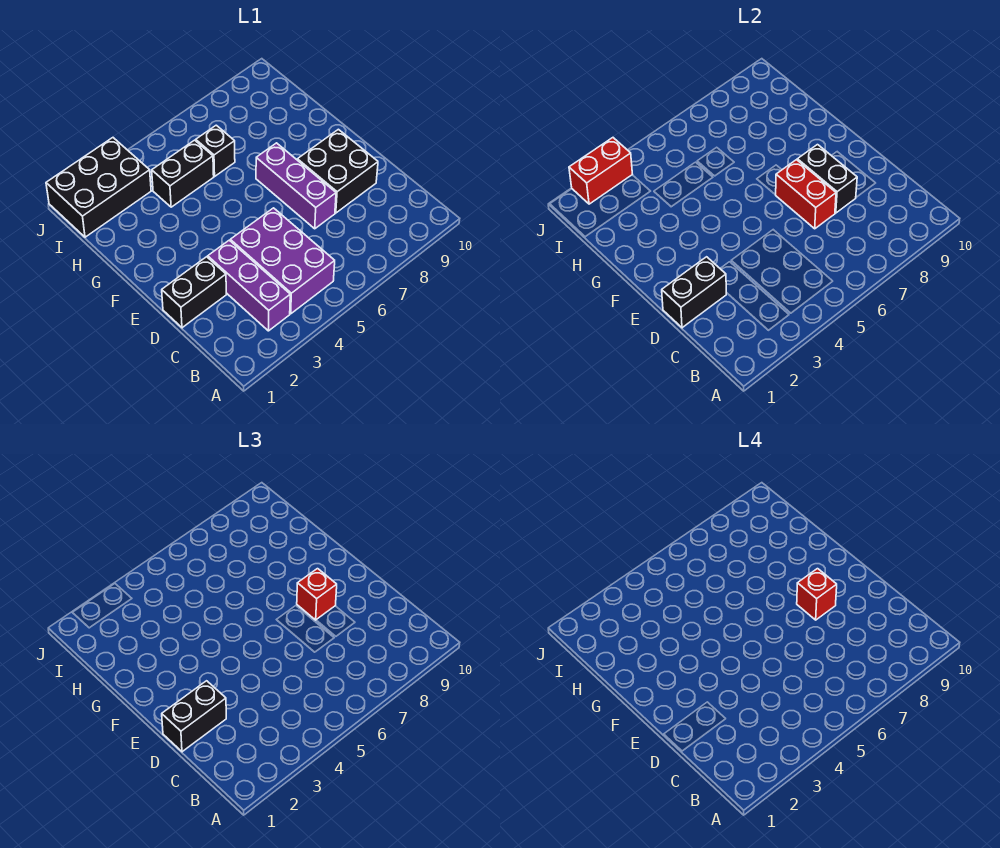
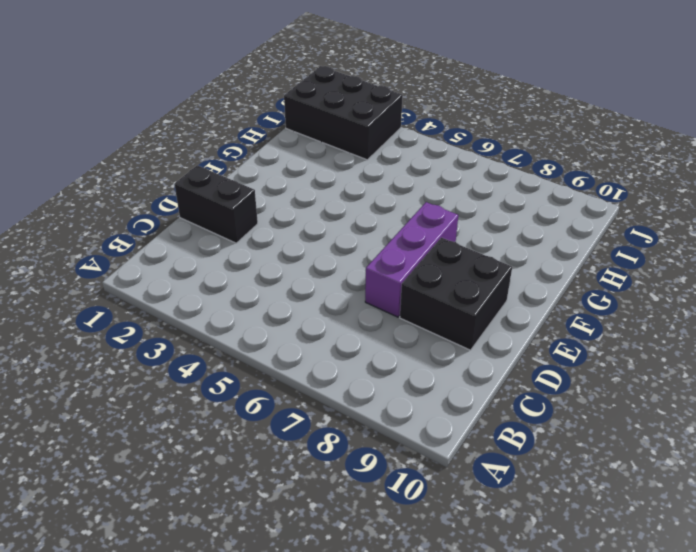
none -> purple brick B3:D3 level 1
none -> purple brick B4:D5 level 1
none -> black brick H4:H5 level 1

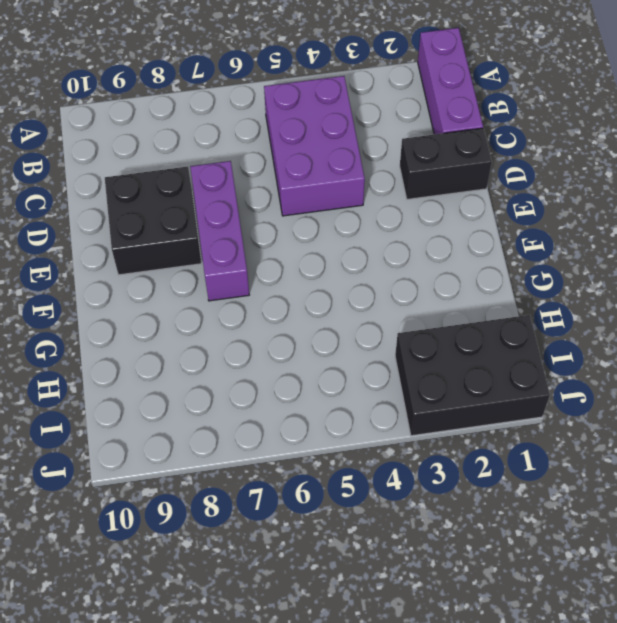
purple brick A1:C1 level 1 -> purple brick B3:D3 level 1
none -> black brick H4:H5 level 1
none -> black brick H6 level 1
none -> black brick D1:D2 level 2

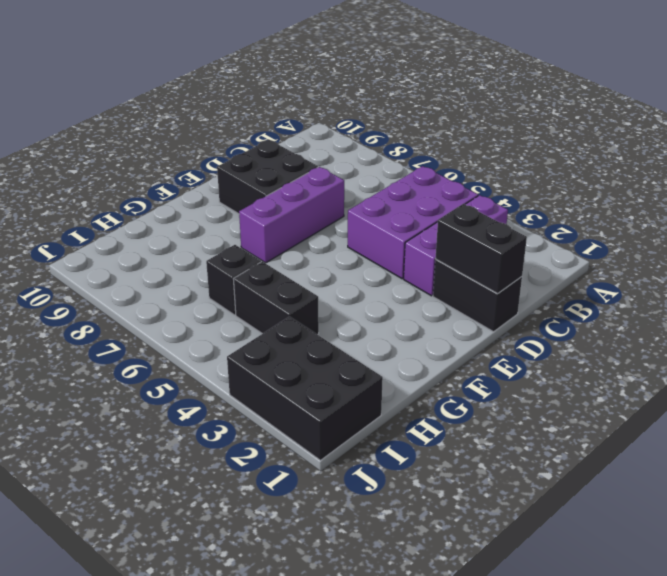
none -> red brick D7:E7 level 2
none -> black brick D8:E8 level 2
none -> red brick J2:J3 level 2

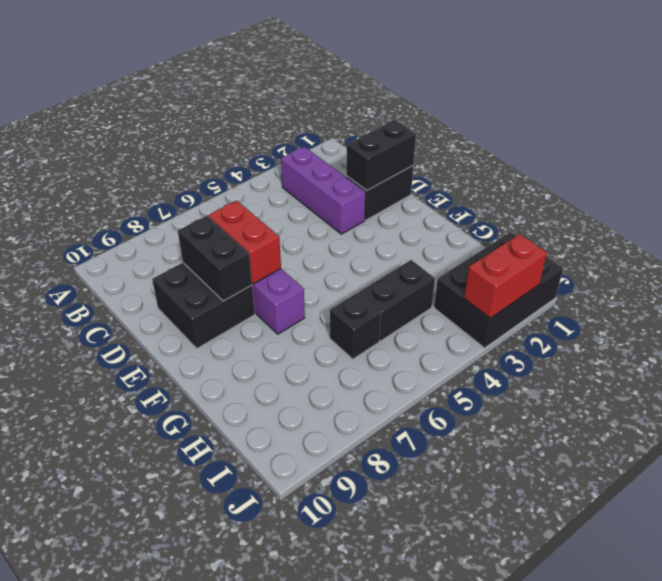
none -> purple brick B4:D5 level 1
none -> black brick D1:D2 level 3
none -> red brick E8 level 3

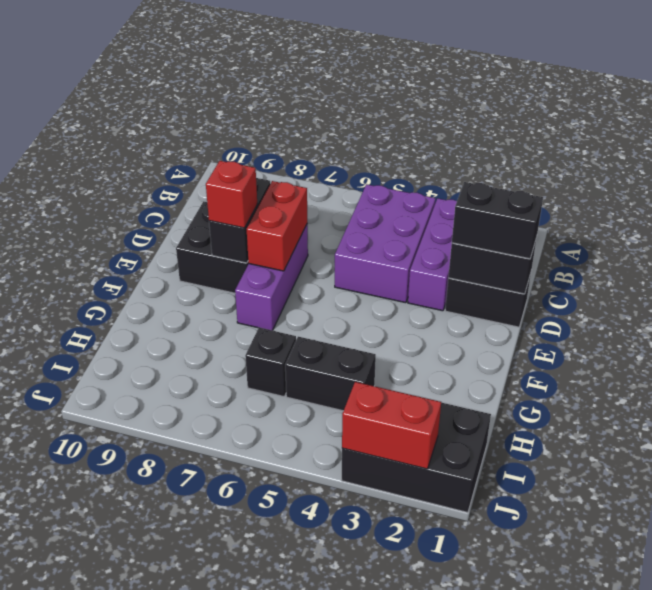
none -> red brick E8 level 4

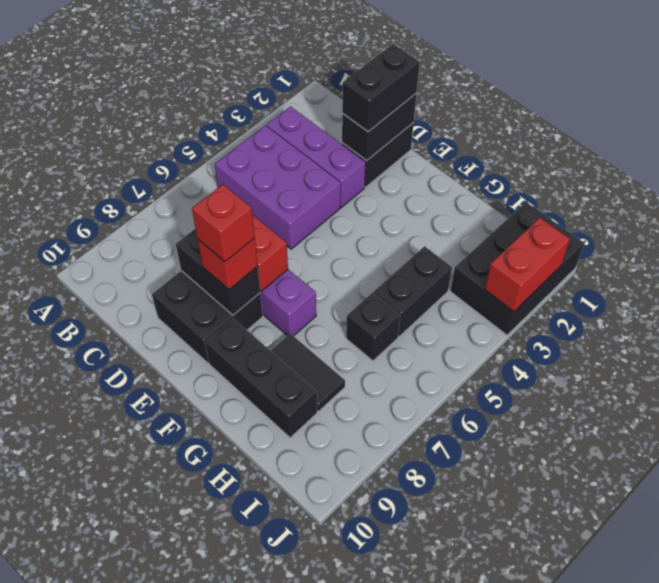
black brick F9:H9 level 1 -> none
black tile G8:H8 level 1 -> none

